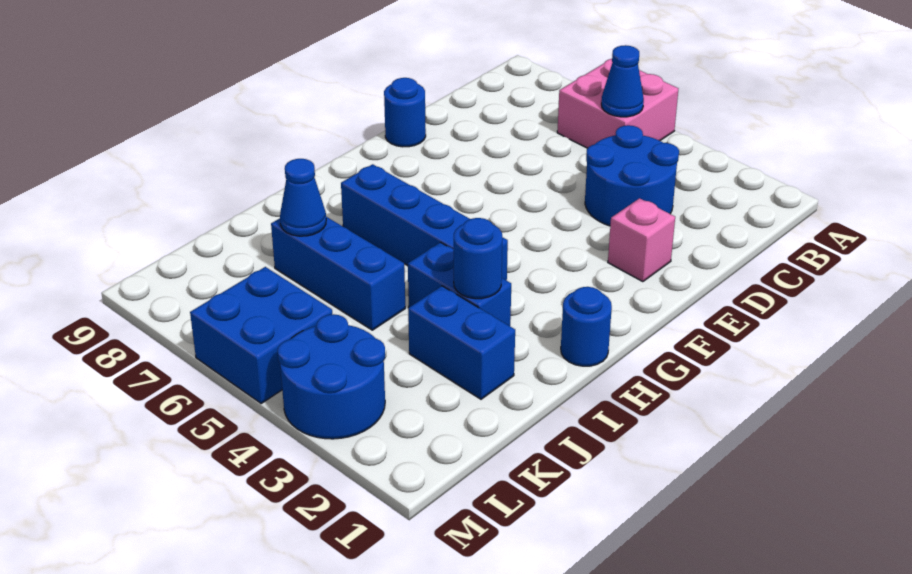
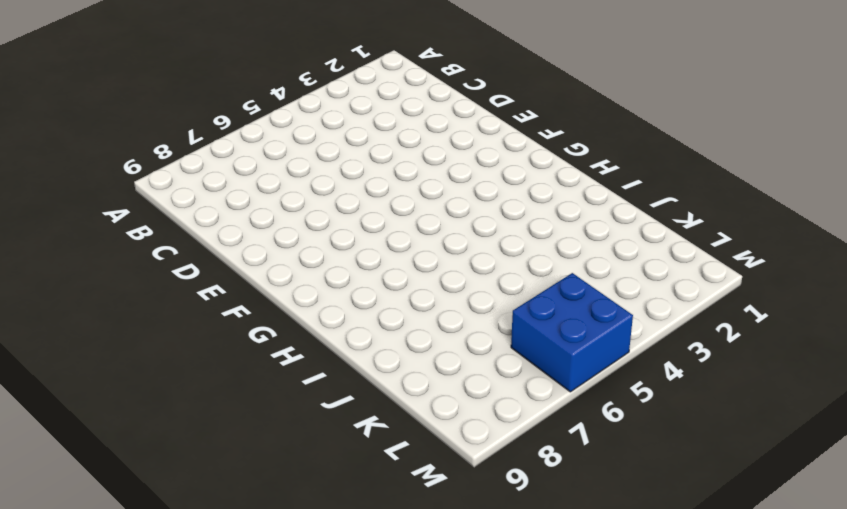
none -> pink brick A5:B6 level 1
none -> blue round brick C3:D4 level 1
none -> pink brick E2 level 1

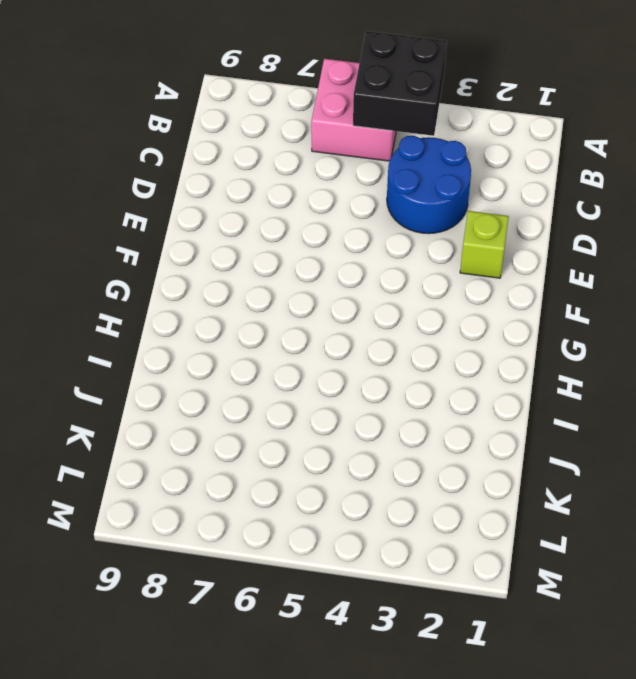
black brick A4:B5 level 2 -> blue cone B5 level 2
lime brick E2 level 1 -> pink brick E2 level 1
none -> blue round brick E9 level 1
none -> blue round brick H1 level 1
none -> blue brick H4:H7 level 1

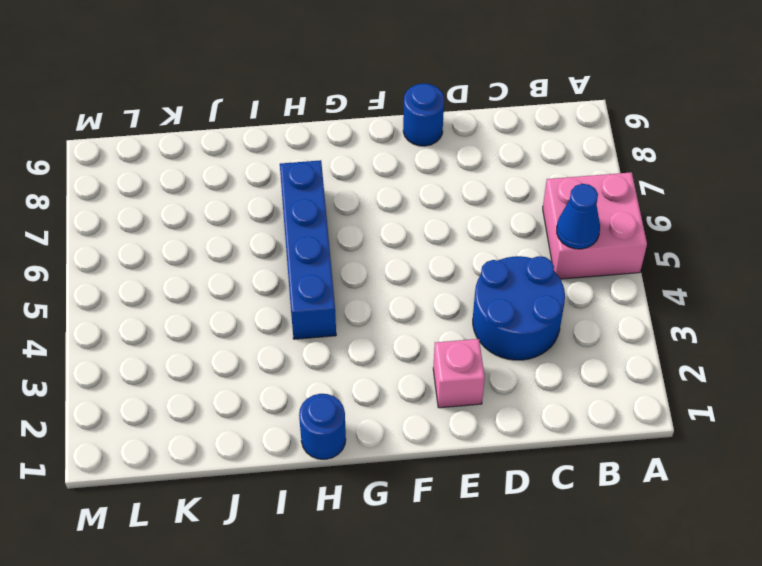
none -> blue brick I3:I4 level 1
none -> blue brick J2:J3 level 1
none -> blue brick J5:J7 level 1

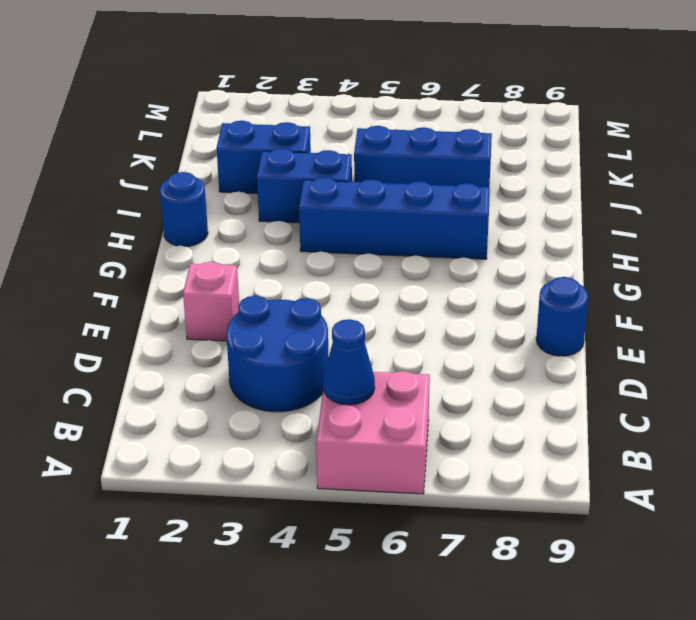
none -> blue round brick L3:M4 level 1
none -> blue brick L5:M6 level 1
none -> blue round brick I3 level 2

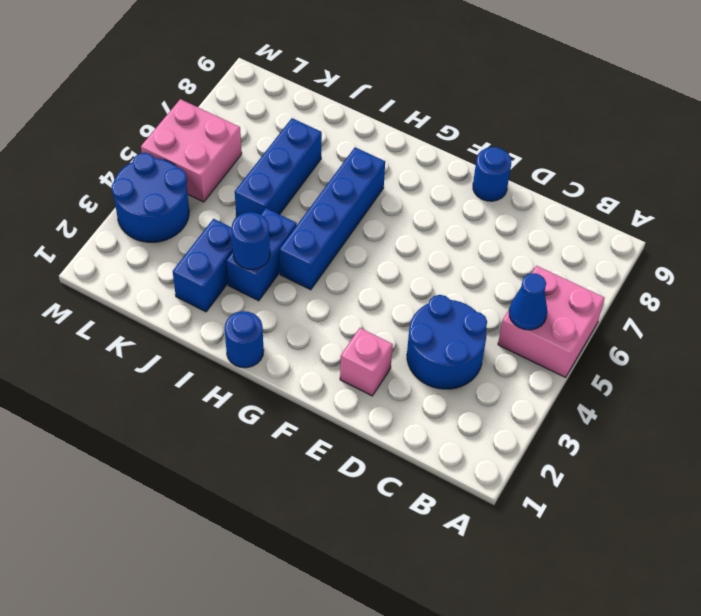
pink brick L5:M6 level 1 -> blue brick L5:M6 level 1
none -> blue cone J7 level 2

